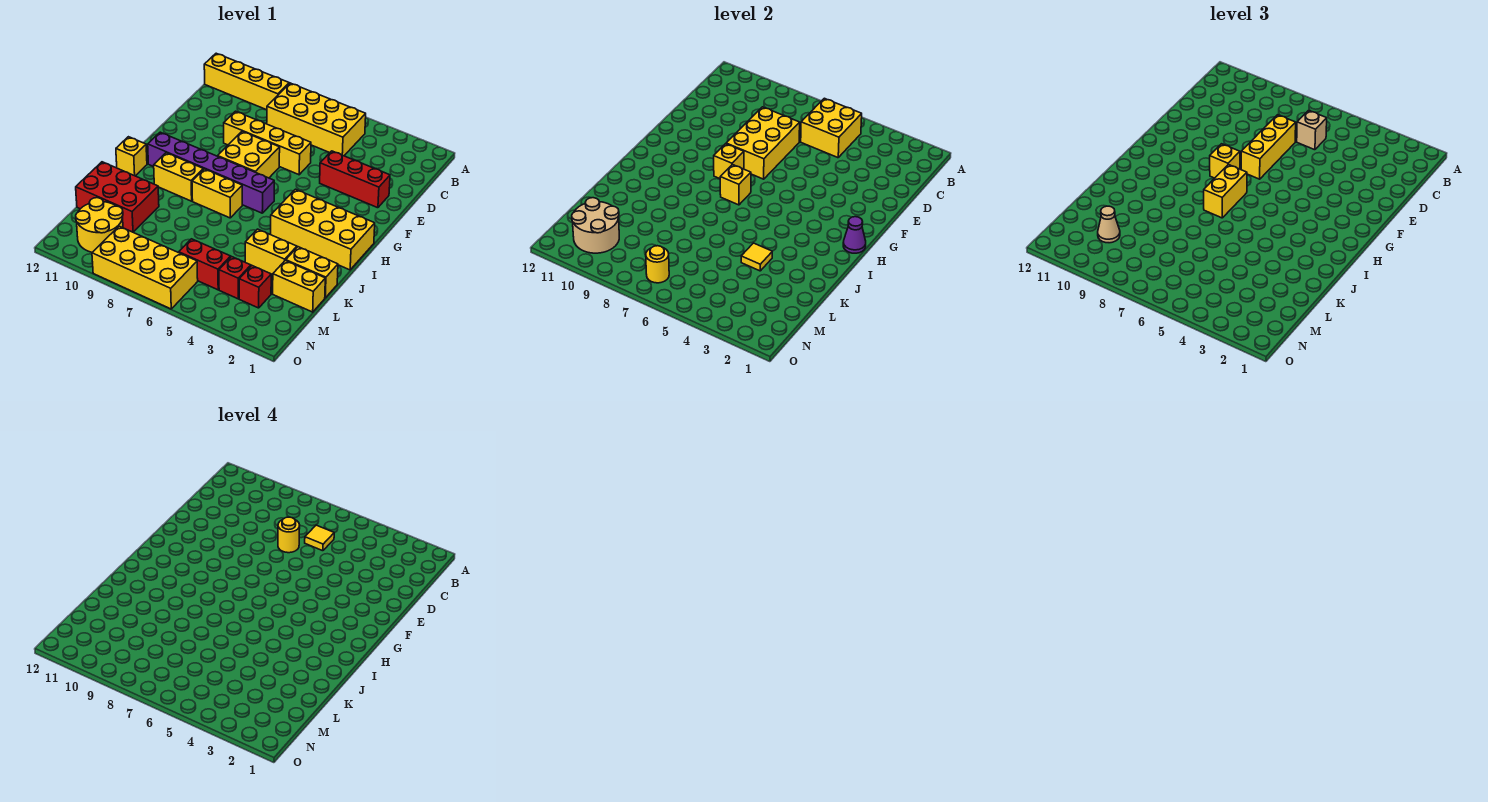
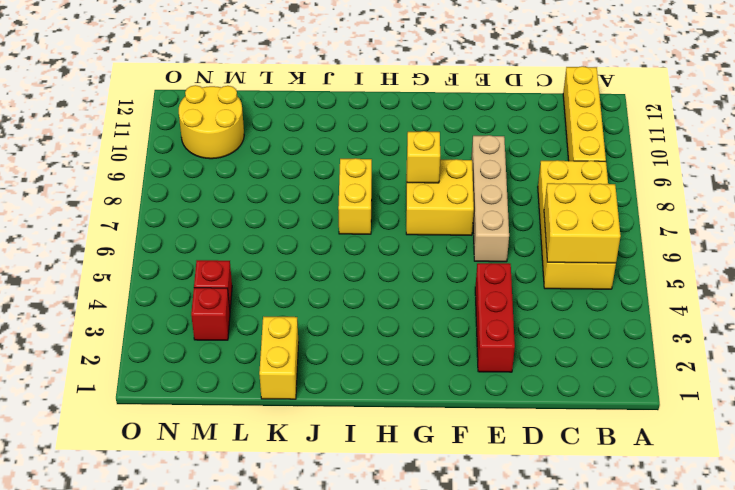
tan brick E6:E9 level 1 -> yellow brick E6:E9 level 1
none -> yellow brick H1:I4 level 1
none -> purple brick H6:H11 level 1
none -> yellow brick I9:I10 level 1
none -> yellow brick I12 level 1

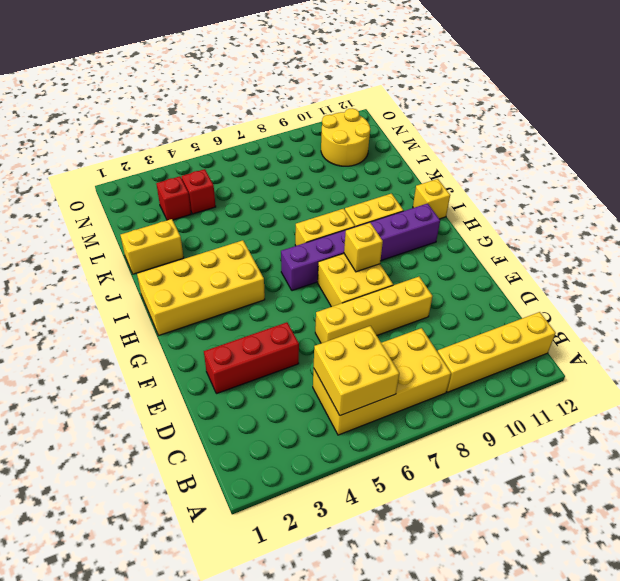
none -> yellow brick K3:K4 level 1
none -> red brick K10:L12 level 1
none -> yellow brick L1:L2 level 1
none -> red brick M5:M6 level 1

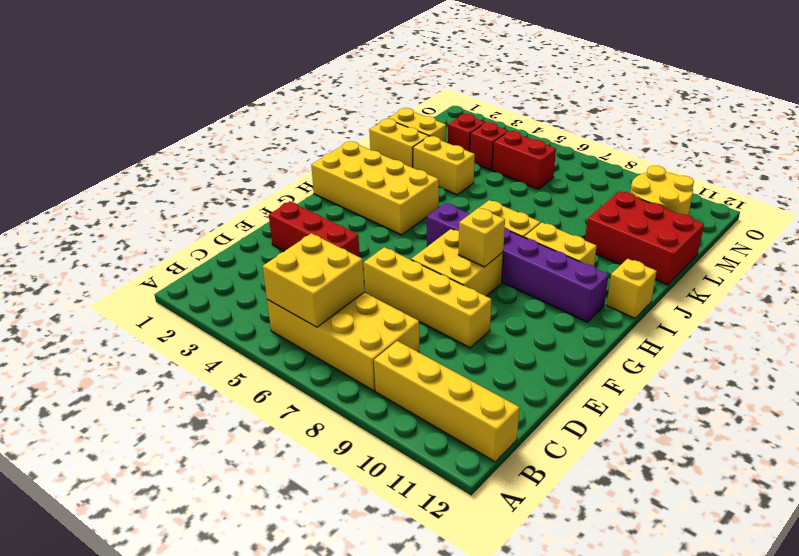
none -> yellow brick N6:O9 level 1
none -> yellow brick D7:F8 level 2
none -> purple cone H1 level 2
none -> yellow brick H7 level 2

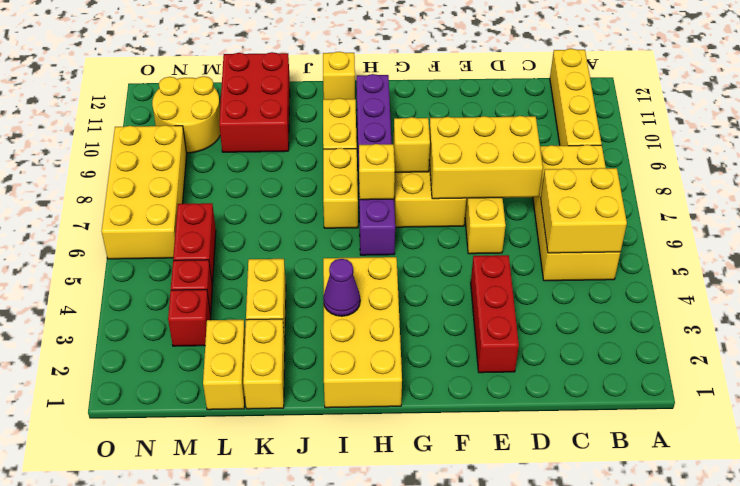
purple cone I3 level 2 -> purple cone H1 level 2
none -> yellow tile K4 level 2
none -> tan round brick M10:N11 level 2
none -> yellow round brick N7 level 2
none -> tan brick C6 level 3

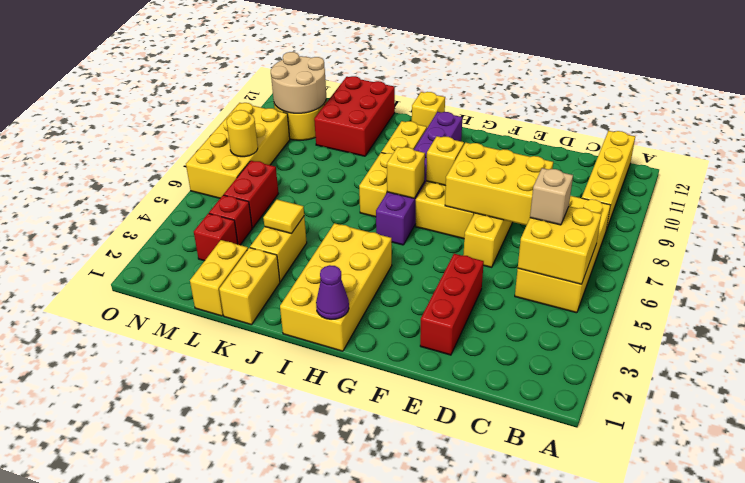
none -> yellow brick D7:F7 level 3
none -> yellow brick G8 level 3
none -> yellow brick H7:I7 level 3
none -> tan cone M10 level 3

